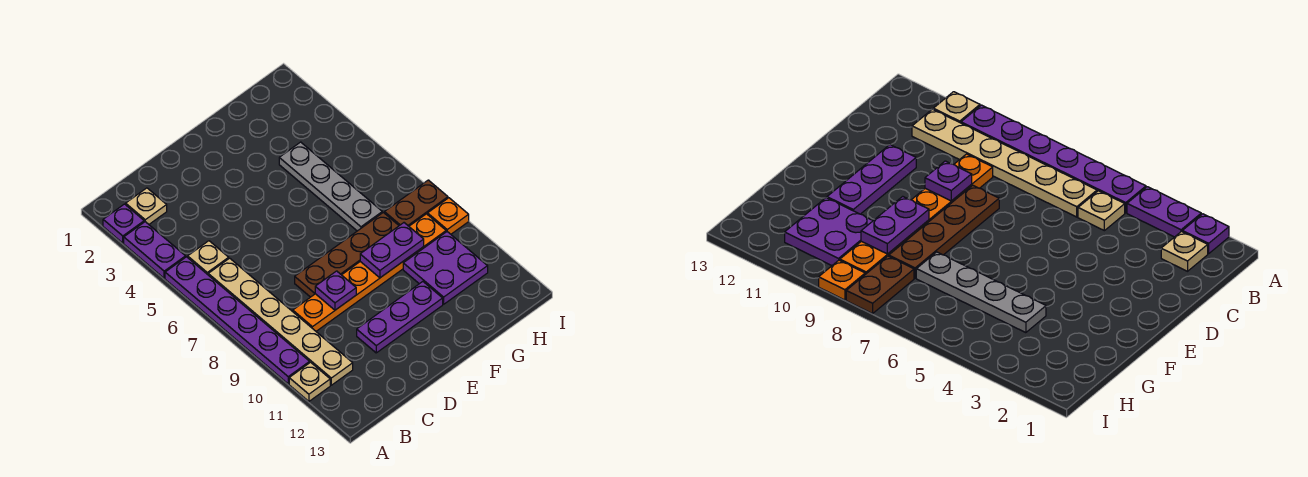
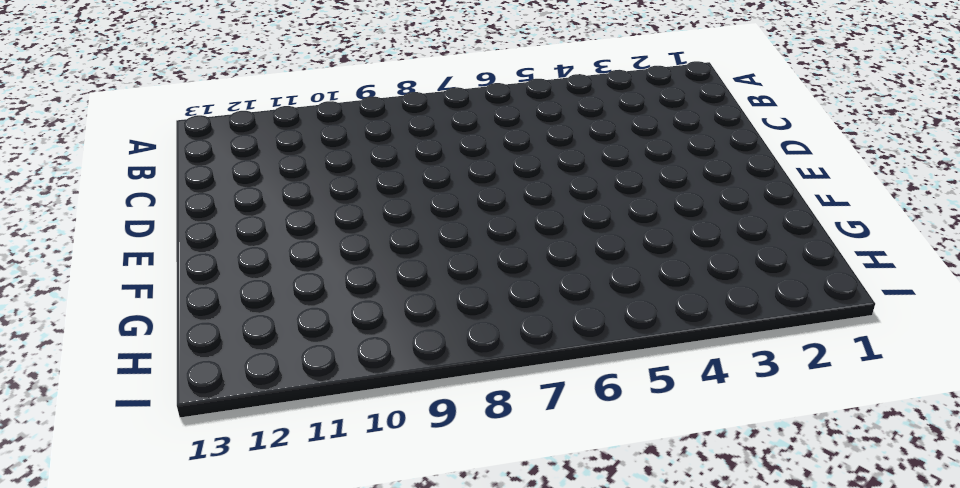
none -> purple plate A2 level 1
none -> purple plate A3:A4 level 1
none -> purple plate A5:A10 level 1

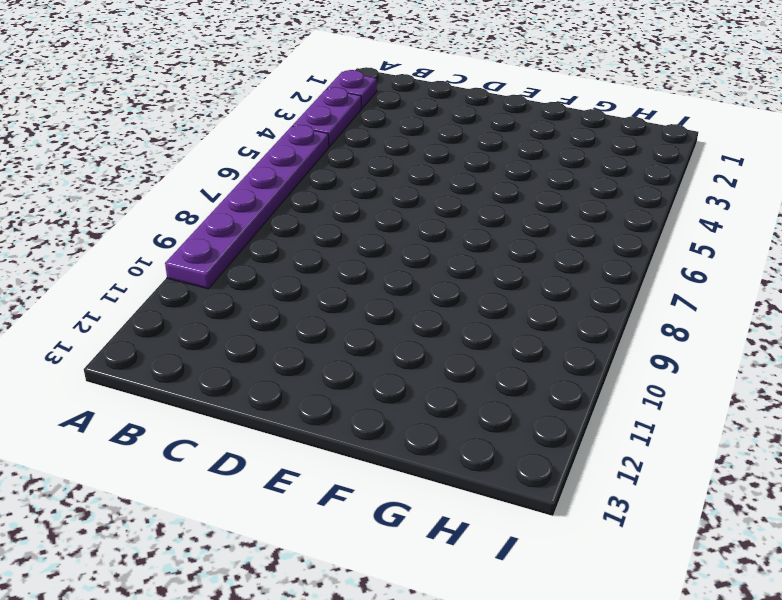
none -> tan plate A11 level 1
none -> tan plate B2 level 1
none -> tan plate B5 level 1

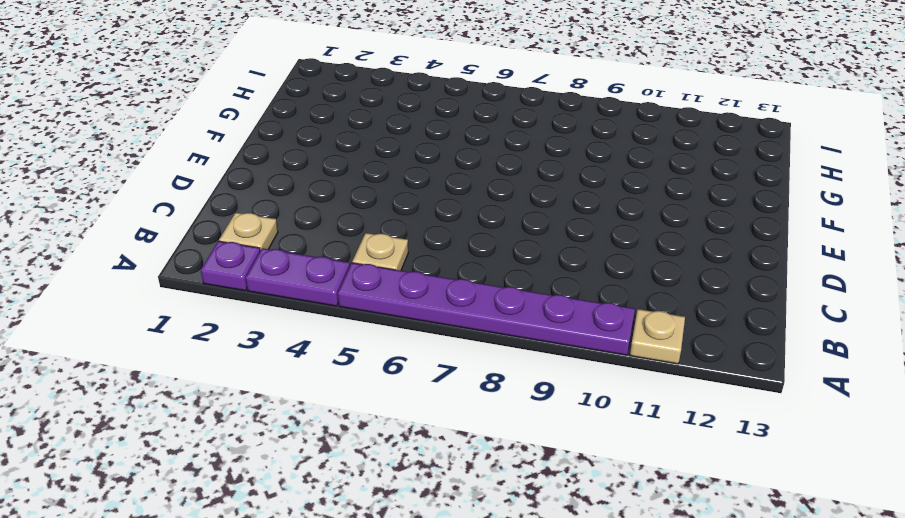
none -> tan plate B6:B11 level 1
none -> orange plate C9:H9 level 1
none -> brown plate D8:G8 level 1

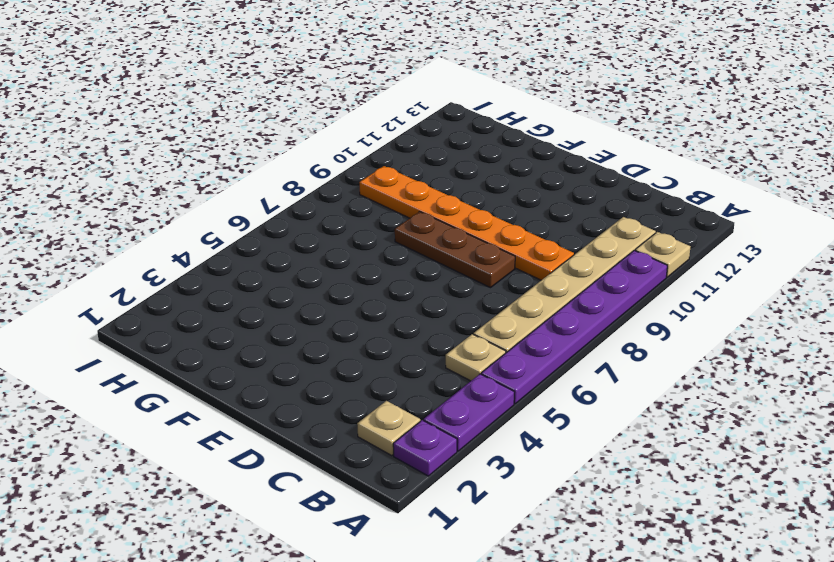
brown plate D8:F8 level 1 -> brown plate D8:G8 level 1
none -> purple plate D11:F11 level 1
none -> grey plate G4:G7 level 1
none -> purple plate G10:H11 level 1

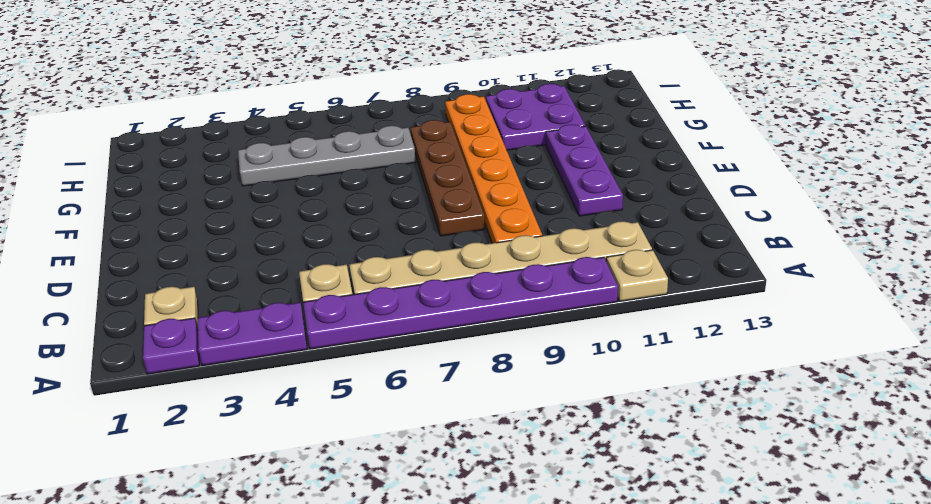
none -> brown plate H8:I8 level 1
none -> orange plate I9 level 1
none -> purple plate D9 level 2

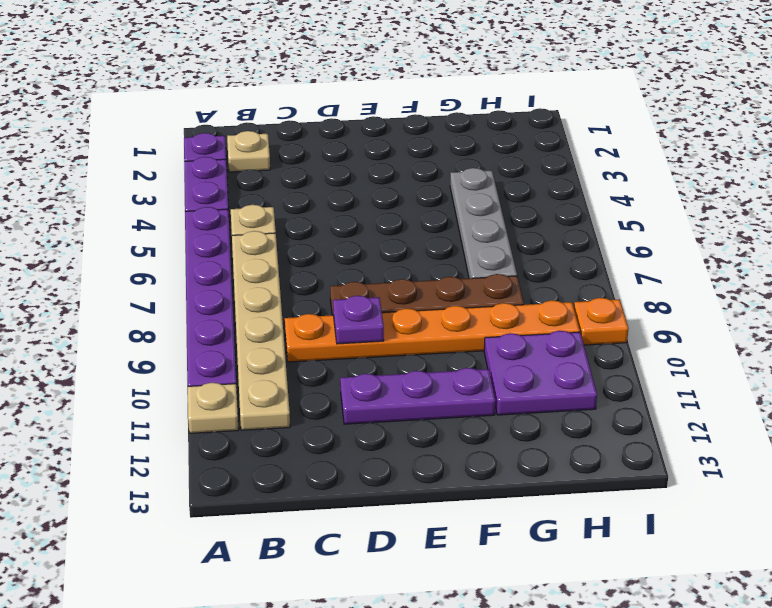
none -> brown plate H8:I8 level 1
none -> purple plate F9:G9 level 2

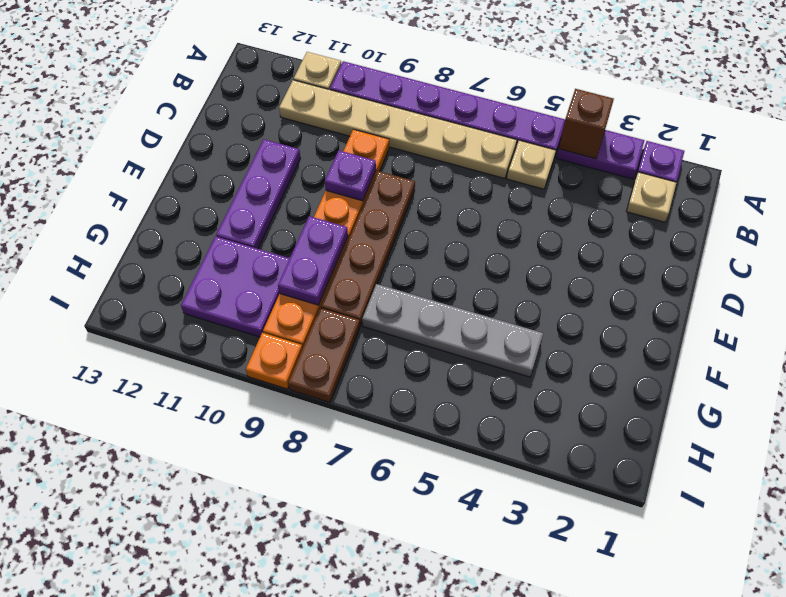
brown brick A4 level 2 -> none

